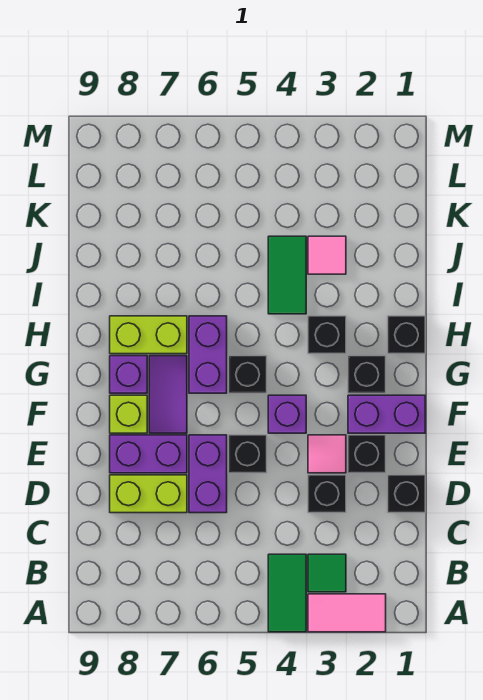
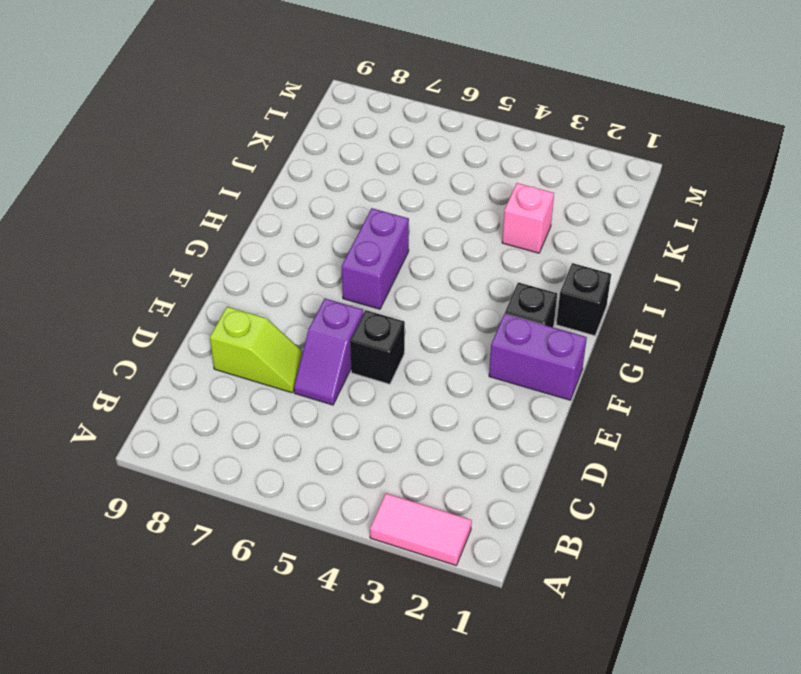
purple slope D6:E6 level 1 top E -> purple brick D6:E6 level 1
lime slope D7:D8 level 1 top 8 -> lime brick D7:D8 level 1
pink brick J3 level 1 -> pink tile J3 level 1
none -> green tile A4:B4 level 1
none -> green tile B3 level 1
none -> black brick D1 level 1

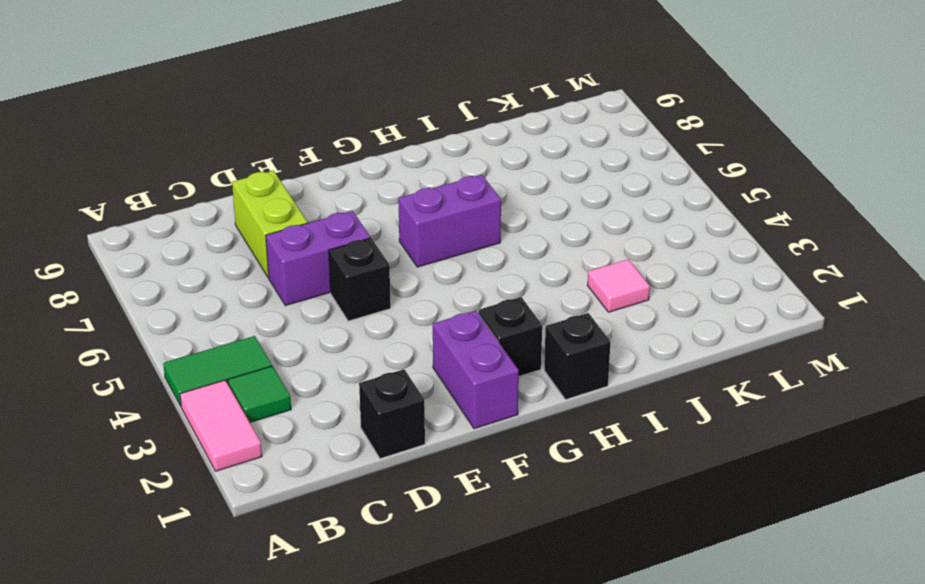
none -> black brick D3 level 1
none -> black brick E2 level 1
none -> pink tile E3 level 1

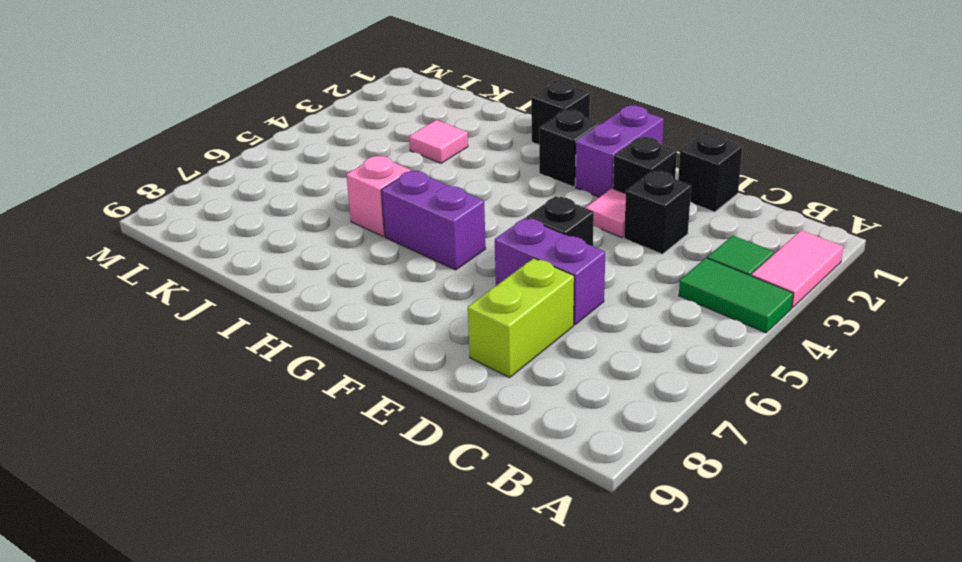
pink brick I6 level 1 -> none
none -> purple brick E7:E8 level 1
none -> purple brick F4 level 1
none -> purple tile F7:G7 level 1

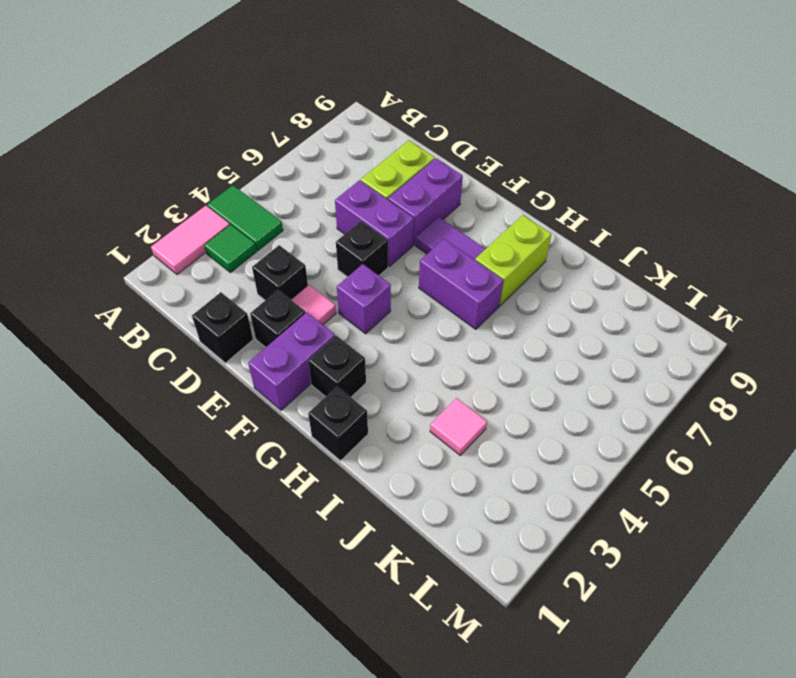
none -> lime brick F8 level 1
none -> black brick G5 level 1
none -> purple brick G8 level 1

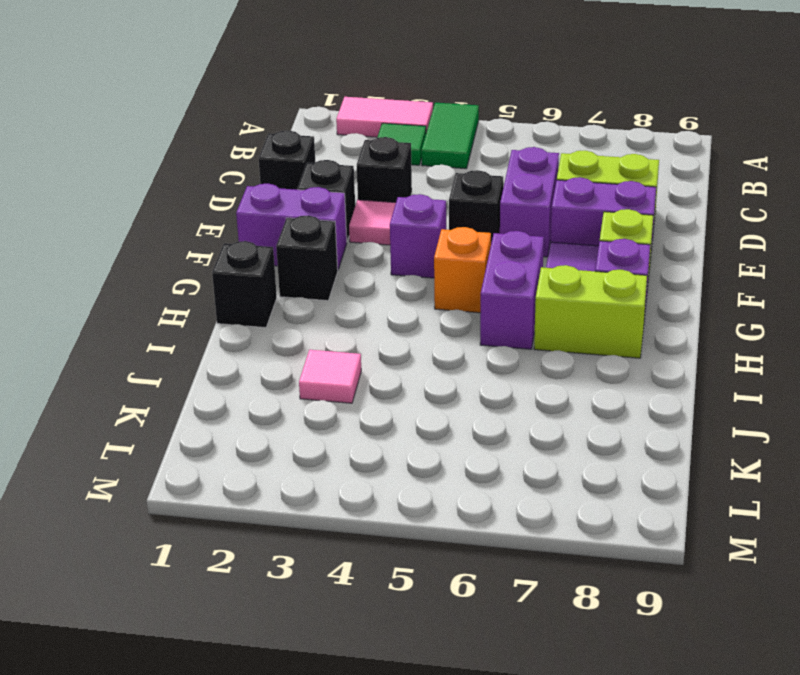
orange brick G5 level 1 -> black brick G5 level 1
none -> black brick H3 level 1
none -> green tile I4:J4 level 1

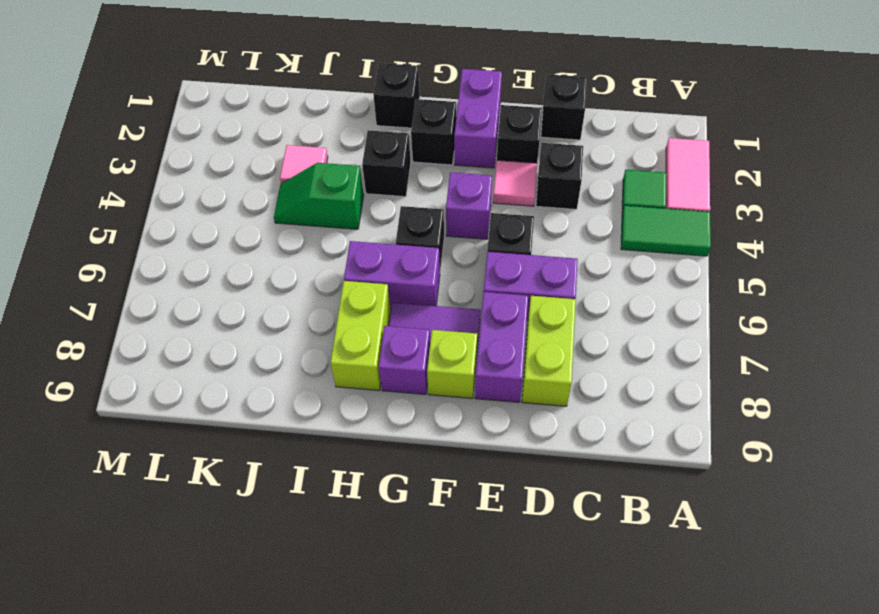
green slope I4:J4 level 1 top I -> green tile I4:J4 level 1

